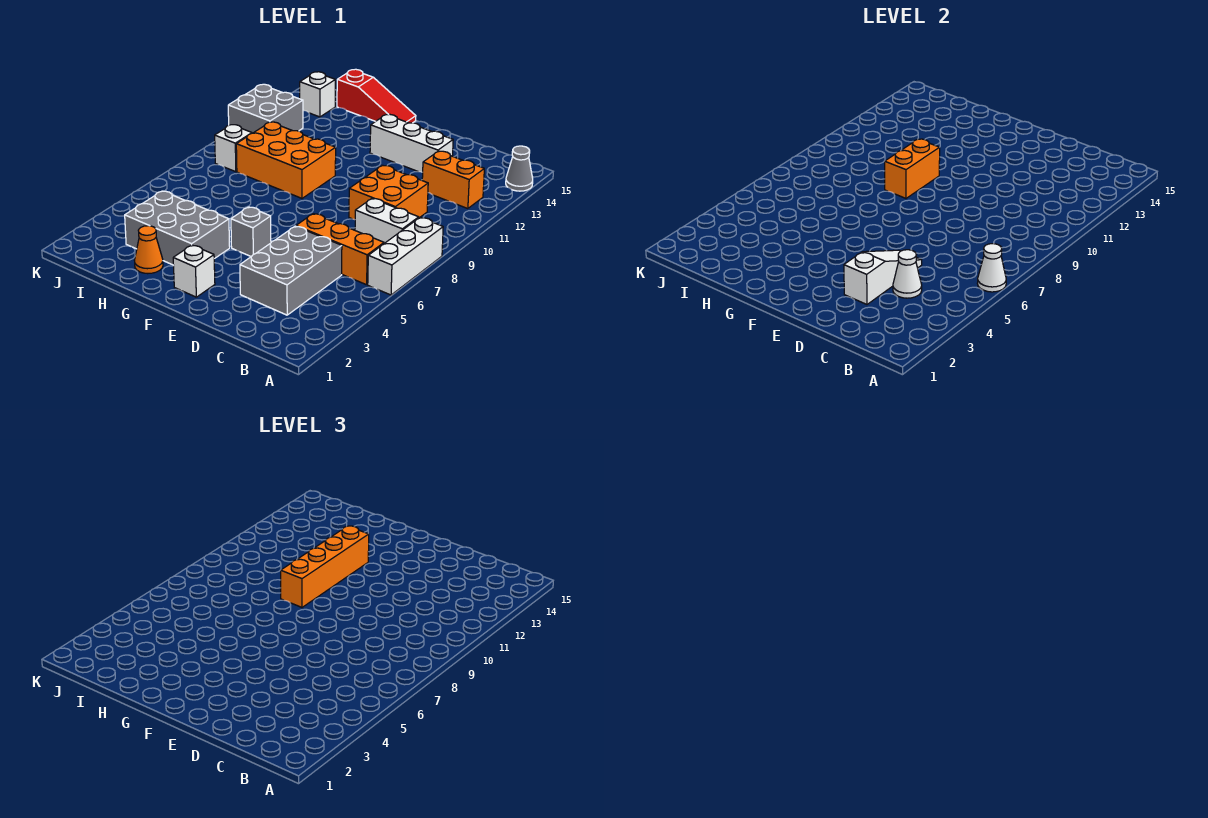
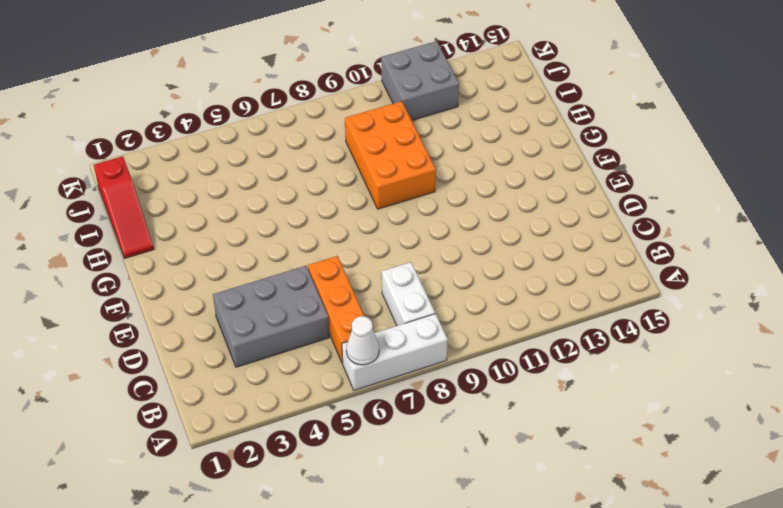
red slope H1:J1 level 1 top J -> red slope G15:I15 level 1 top I
none -> grey cone A14 level 1
none -> orange brick B12:C12 level 1
none -> orange brick C9:D10 level 1

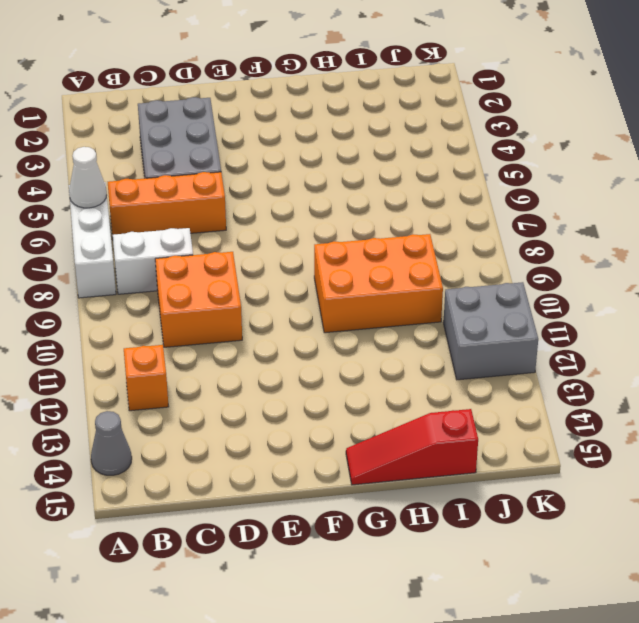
orange brick B12 level 1 -> orange brick B12:C12 level 1
none -> white brick D13:F13 level 1
none -> white brick F2 level 1
none -> grey brick F5 level 1

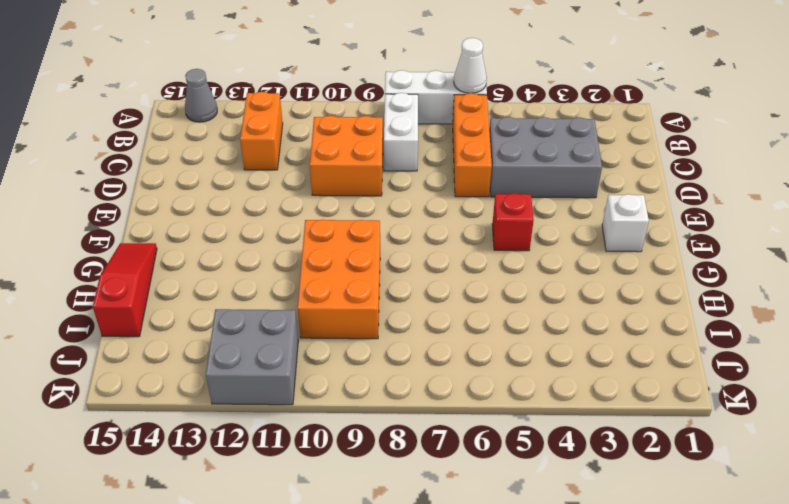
red brick F5 level 1 -> grey brick F5 level 1
none -> white brick D13:F13 level 1
none -> grey brick G3:I4 level 1
none -> orange cone H2 level 1

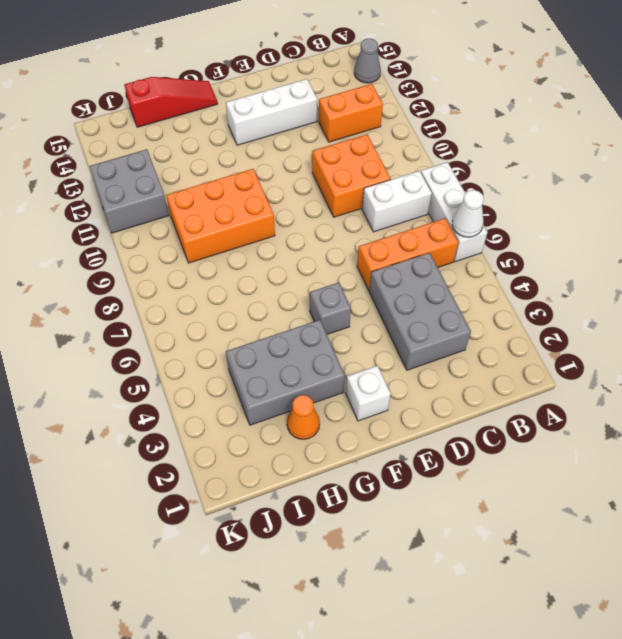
none -> white brick J9 level 1
none -> white brick J14 level 1
none -> white cone C4 level 2

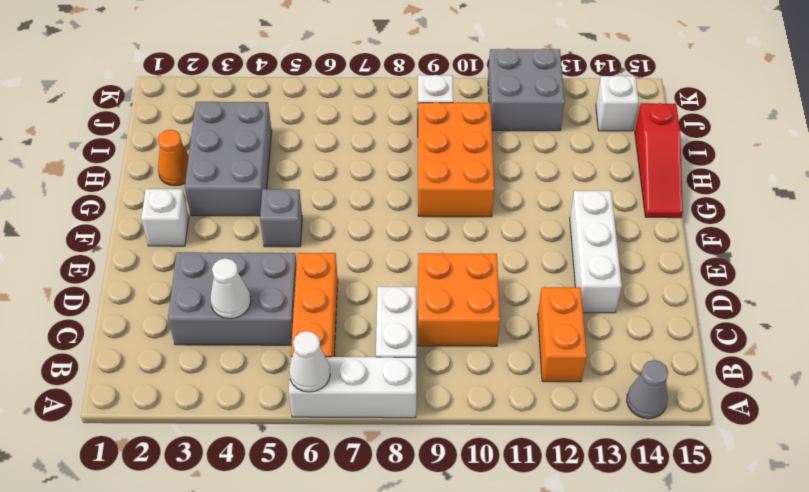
none -> white slope D3:D5 level 2 top 3
none -> orange brick G9:G10 level 2
none -> orange brick G9:G12 level 3

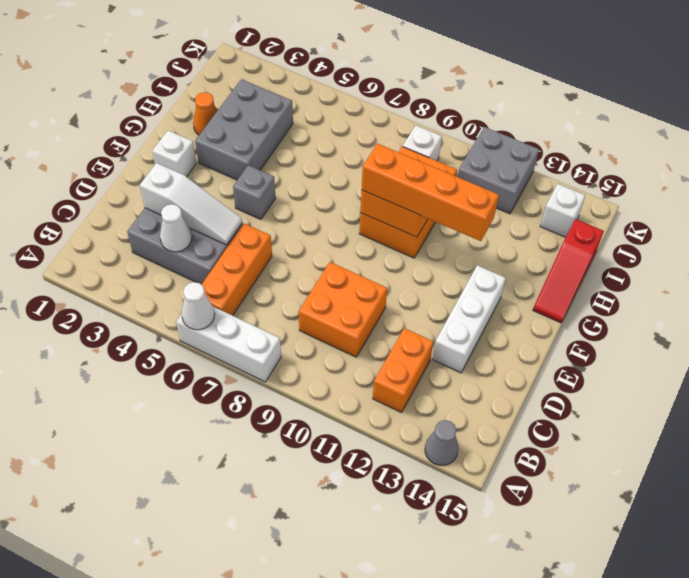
none -> white brick B8:C8 level 1

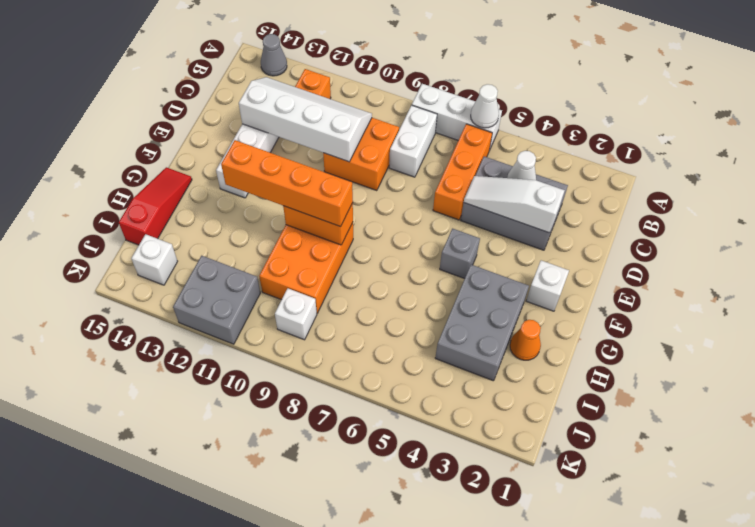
white slope C10:D13 level 2 top D -> none

